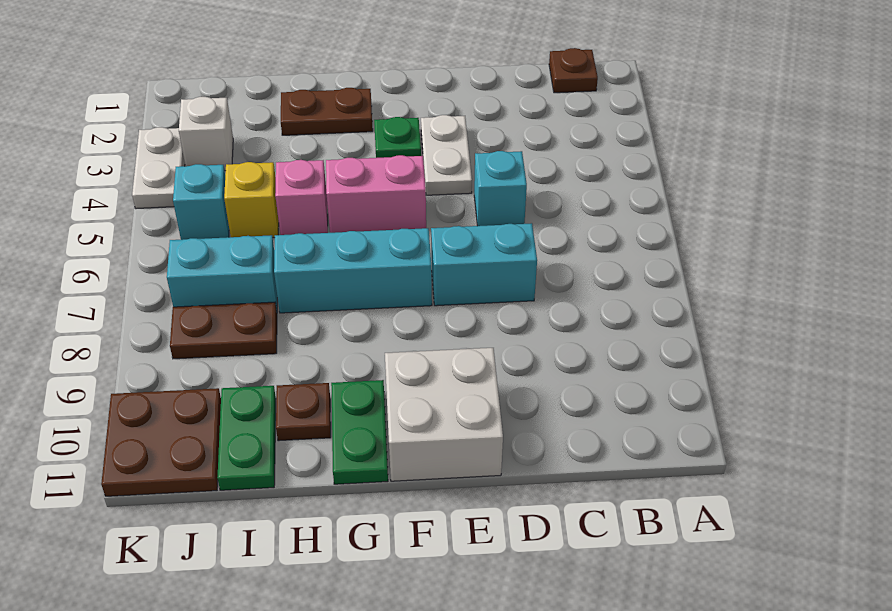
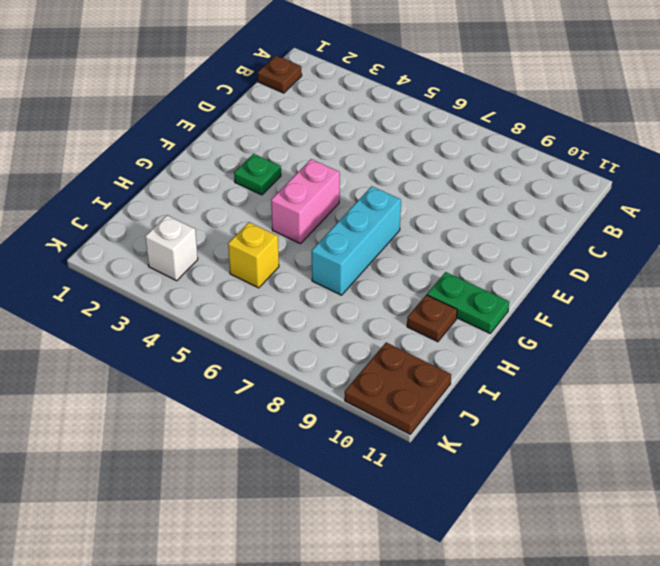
none -> cyan brick D5 level 1
none -> cyan brick D7:E7 level 1
none -> white plate E3:E4 level 1

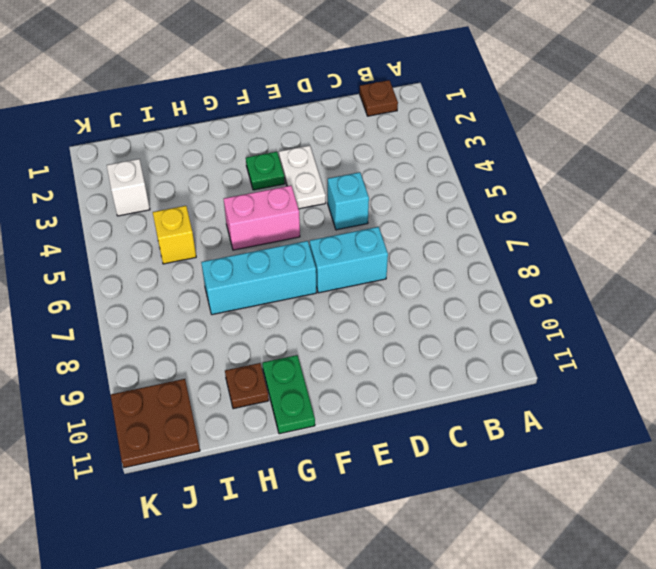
none -> white brick E10:F11 level 1
none -> brown plate G2:H2 level 1
none -> pink brick H5 level 1

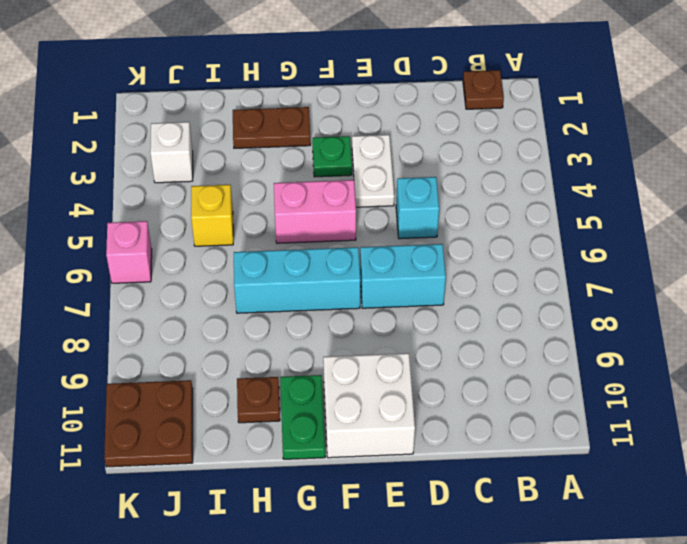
pink brick K6 level 1 -> pink brick H5 level 1
none -> cyan brick I7:J7 level 1
none -> brown plate I8:J8 level 1
none -> green plate I10:I11 level 1

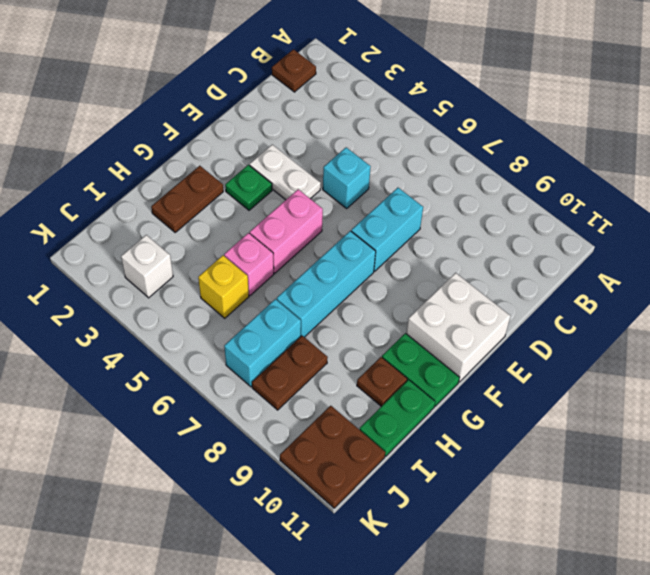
green plate H11:I11 level 1 -> green plate I10:I11 level 1
none -> cyan brick J5 level 1
none -> white plate K3:K4 level 1

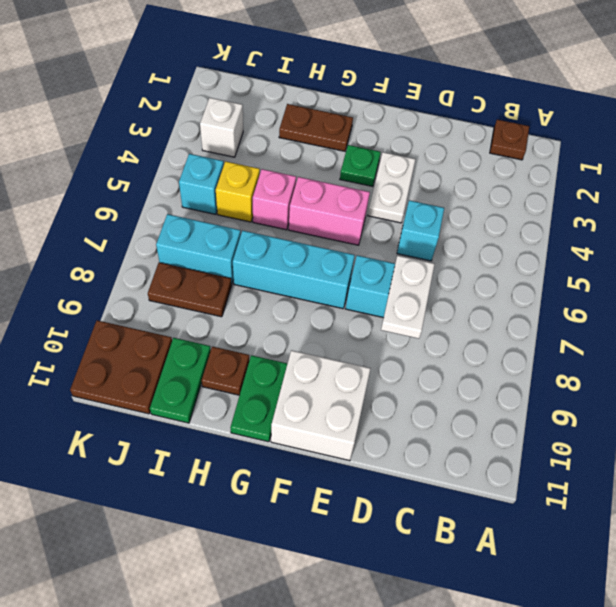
white plate D7:D8 level 2 -> white plate K3:K4 level 1

